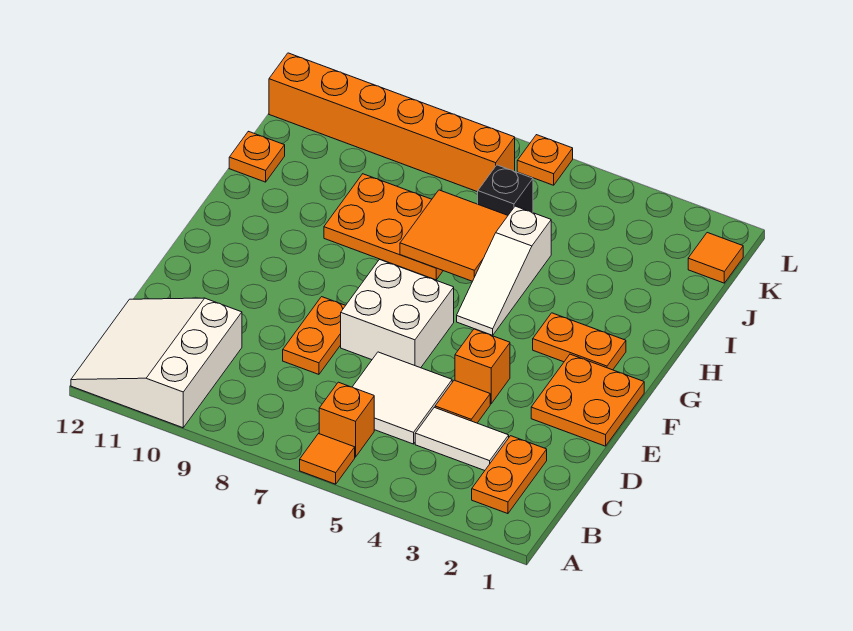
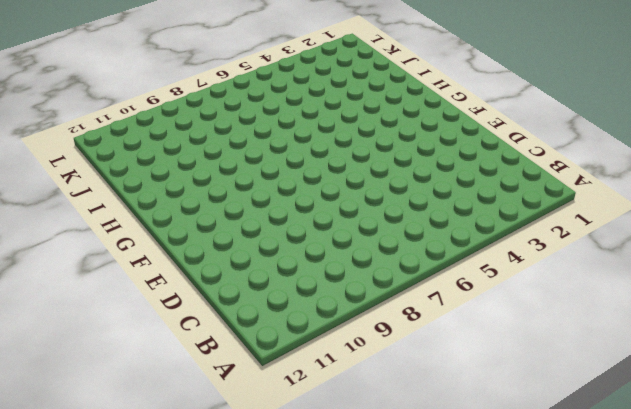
none -> orange tile A6 level 1
none -> white slope A10:C12 level 1 top 10
none -> orange plate B2:C2 level 1

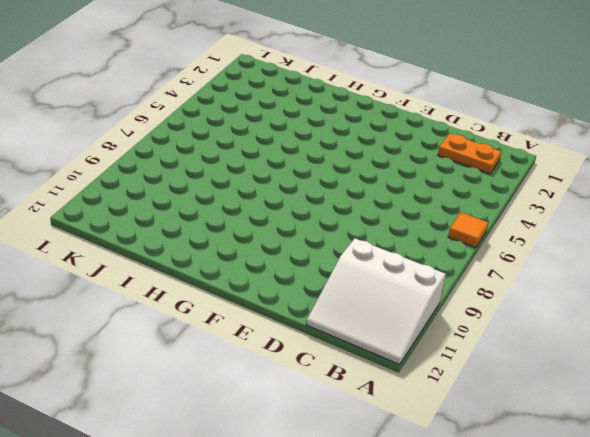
none -> orange brick B6 level 1
none -> white tile C3:C4 level 1
none -> white tile C5:D6 level 1

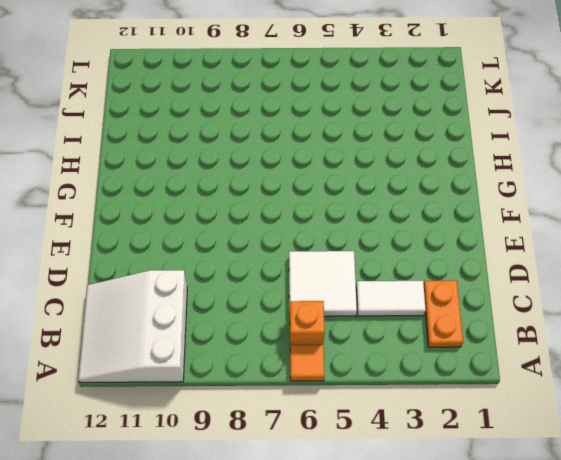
none -> orange tile D4 level 1
none -> orange plate D8:E8 level 1
none -> orange plate E1:F2 level 1

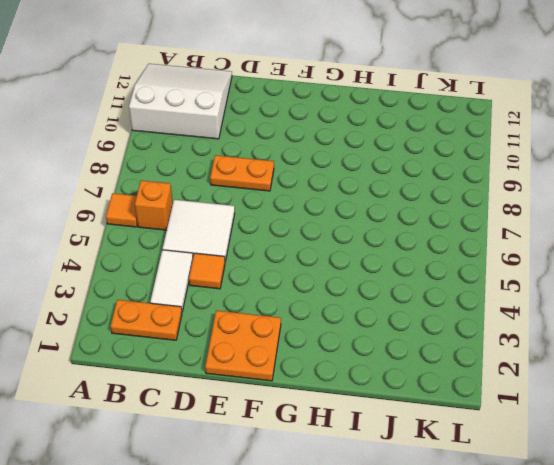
none -> orange brick E4 level 1
none -> white brick E6:F7 level 1
none -> orange plate G2:G3 level 1

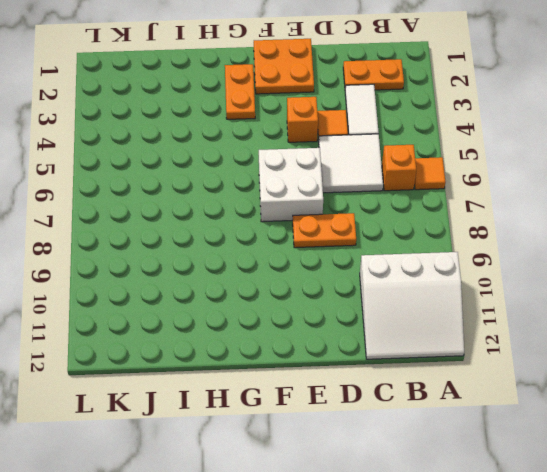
none -> white slope G5:I5 level 1 top I
none -> orange plate H7:I9 level 1
none -> orange plate I12 level 1

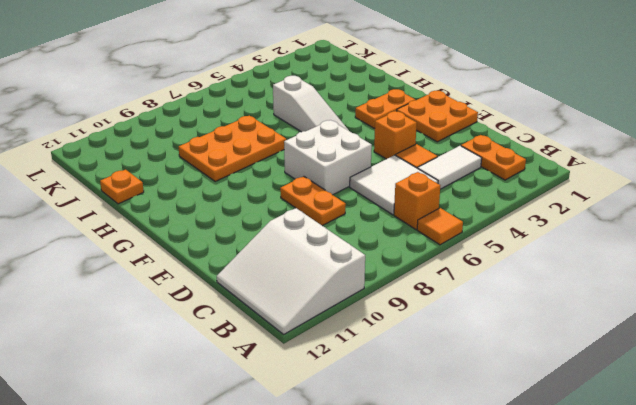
none -> black brick J6 level 1
none -> orange tile K1 level 1
none -> orange brick K7:K12 level 1

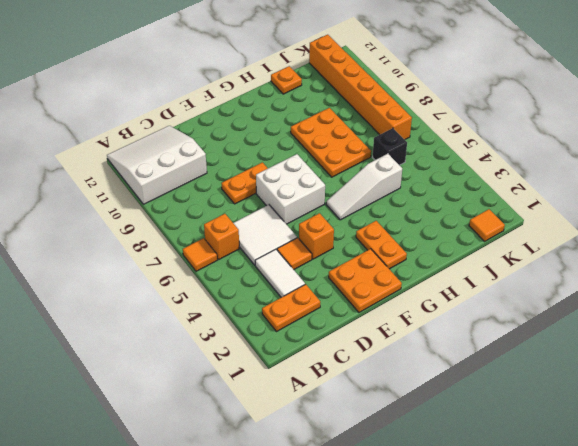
none -> orange plate L6 level 1
none -> orange tile H6:I7 level 2

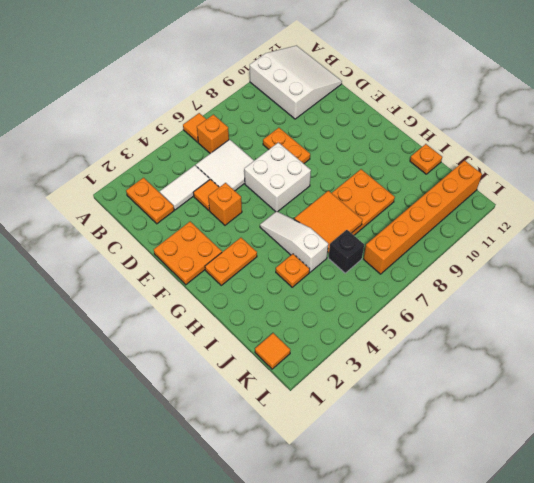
orange plate I4 level 1 -> orange plate L6 level 1

